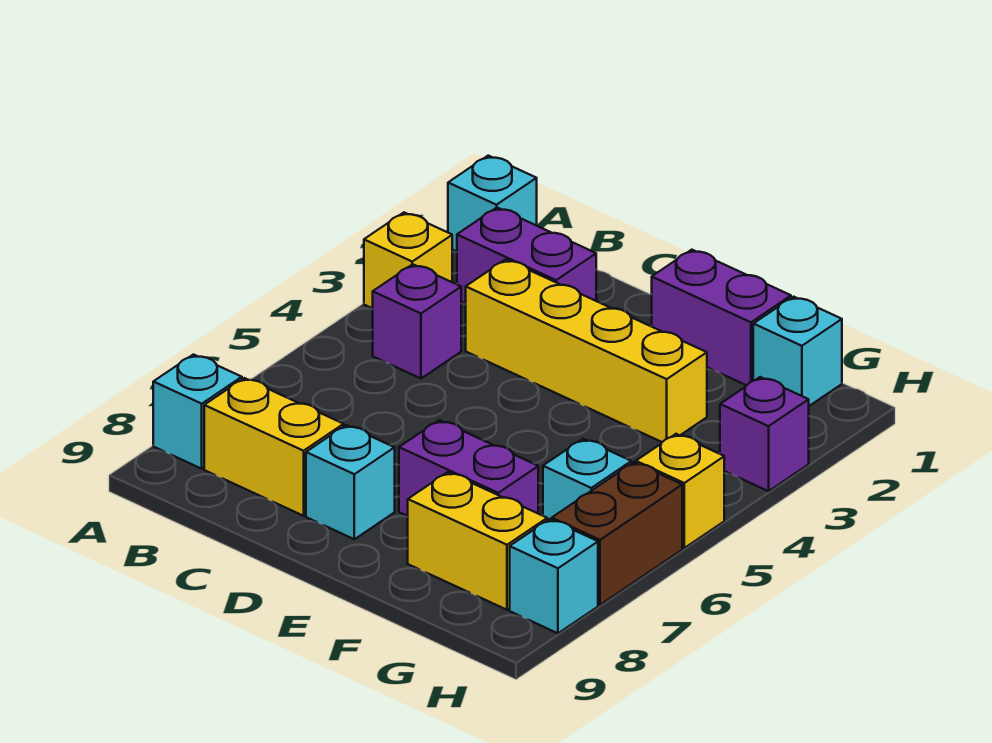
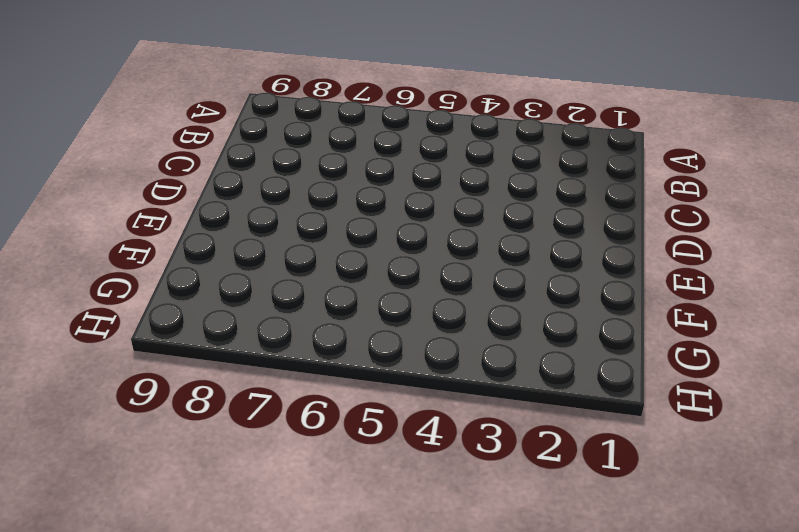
none -> cyan brick A1 level 1
none -> yellow brick A3 level 1
none -> cyan brick A8 level 1

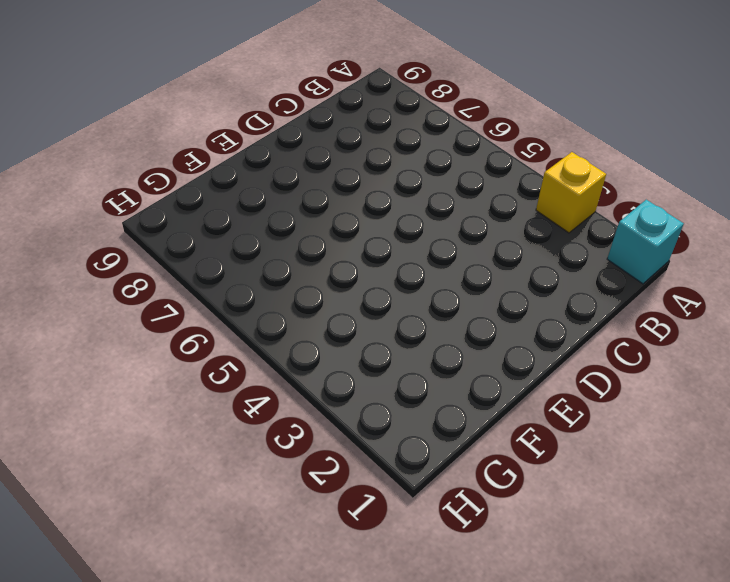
none -> cyan brick A8 level 1
none -> purple brick B2:C2 level 1
none -> purple brick B4 level 1

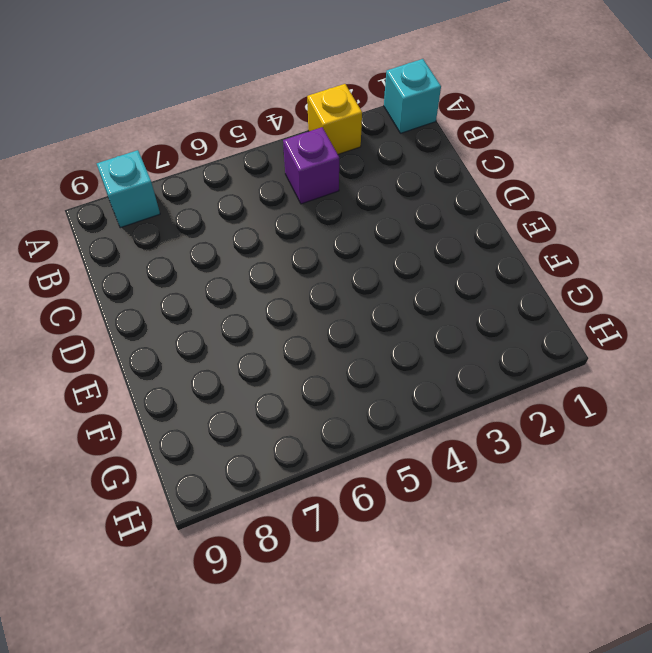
none -> purple brick B2:C2 level 1
none -> yellow brick B8:C8 level 1
none -> yellow brick C3:F3 level 1

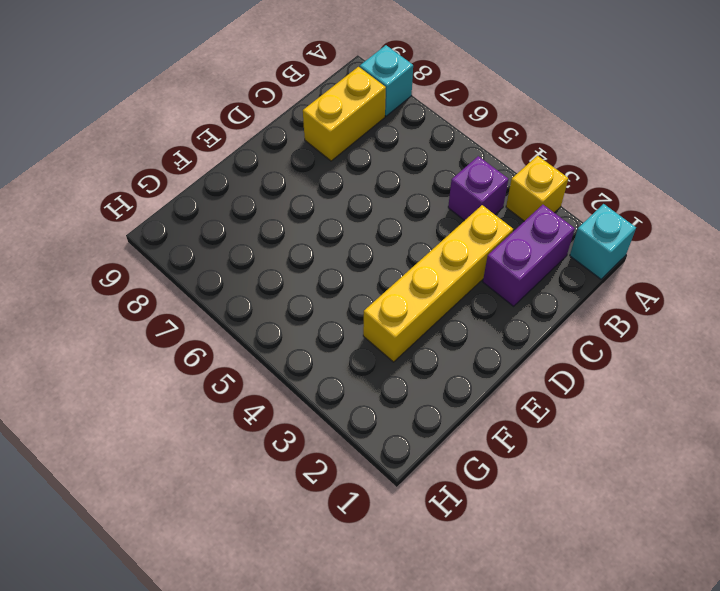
none -> cyan brick D8 level 1
none -> purple brick E1:F1 level 1
none -> purple brick E7:F7 level 1

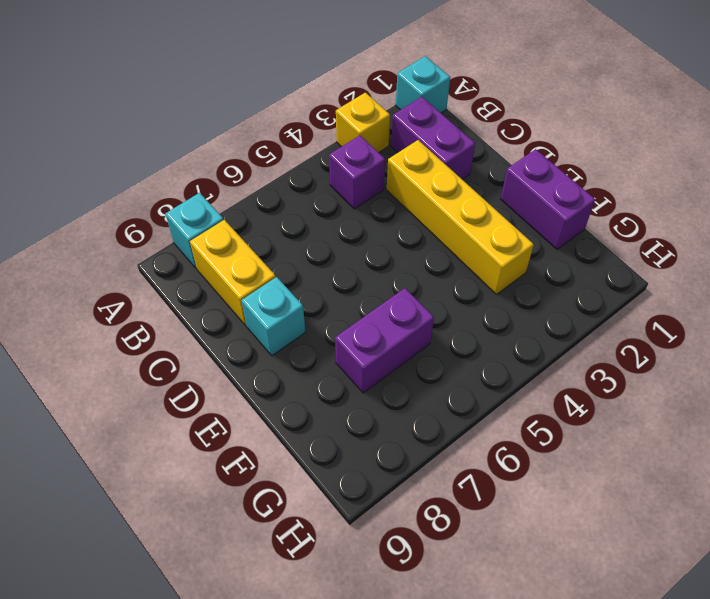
purple brick F6:F7 level 1 -> purple brick E7:F7 level 1
none -> yellow brick F8:G8 level 1
none -> cyan brick G1 level 1
none -> cyan brick G6 level 1

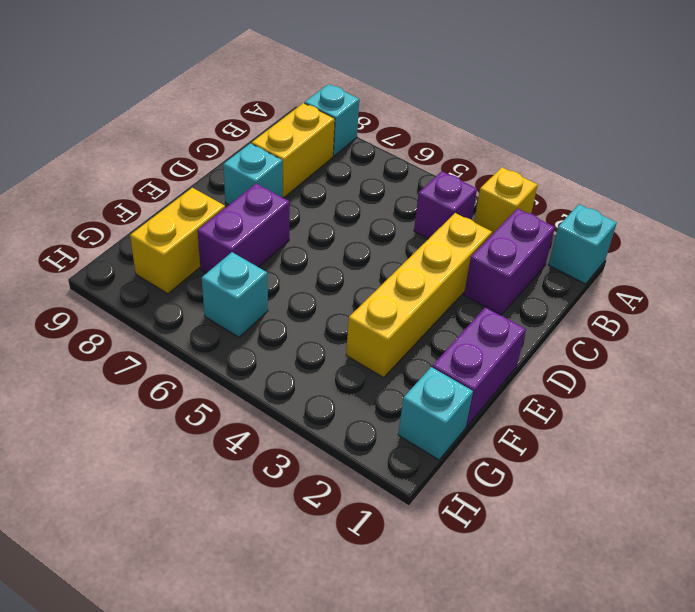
none -> purple brick H3 level 1
none -> yellow brick H5 level 1
none -> brown brick H6:H7 level 1

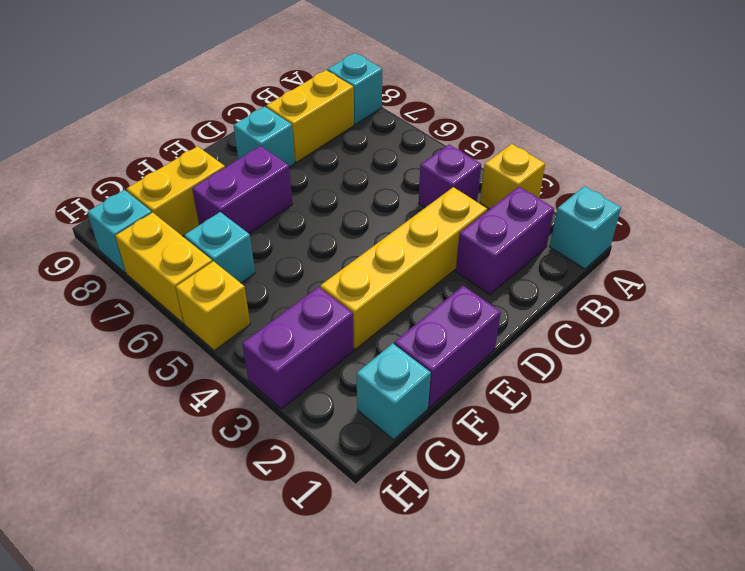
purple brick G3:H3 level 1 -> purple brick H3 level 1
yellow brick H6:H7 level 1 -> brown brick H6:H7 level 1

